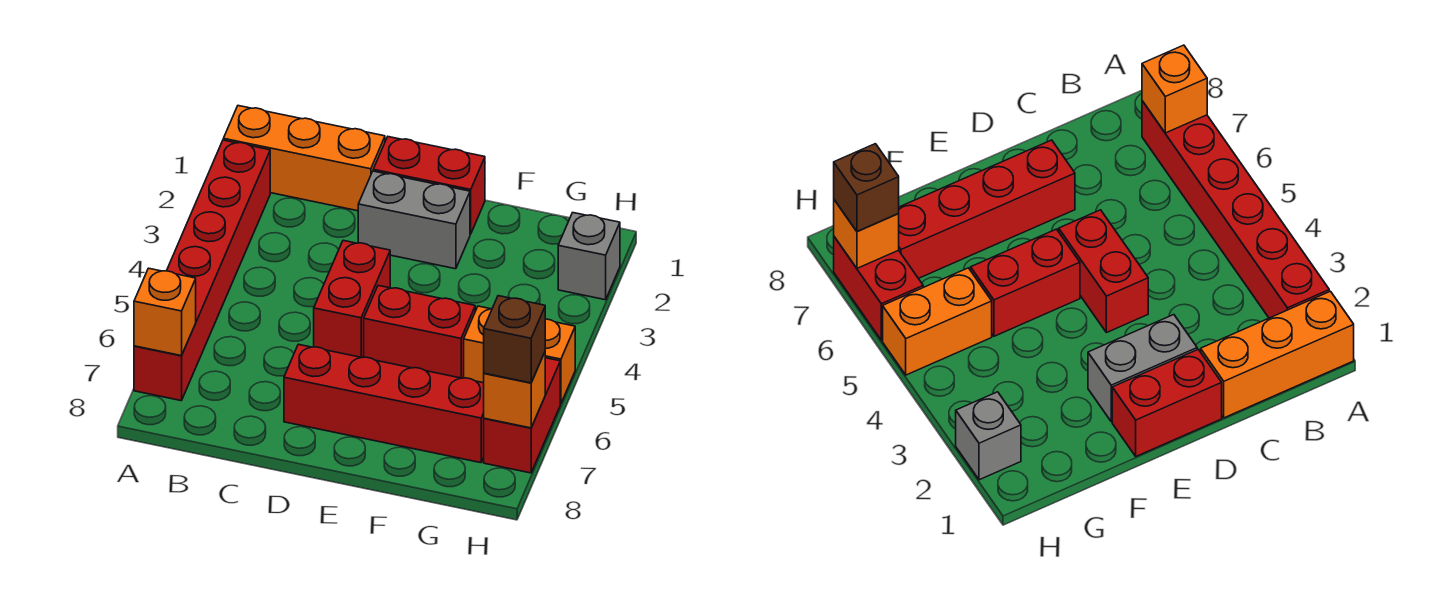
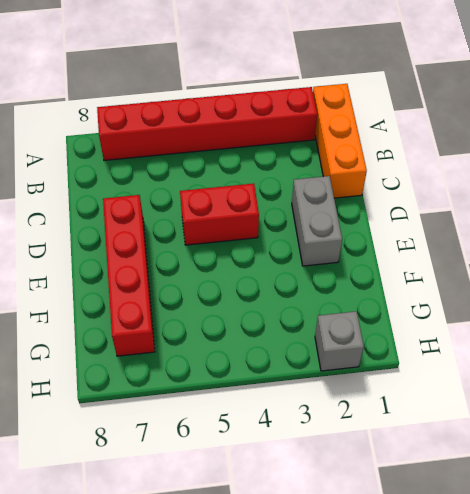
none -> red brick D1:E1 level 1
none -> red brick E5:F5 level 1
none -> orange brick G5:H5 level 1

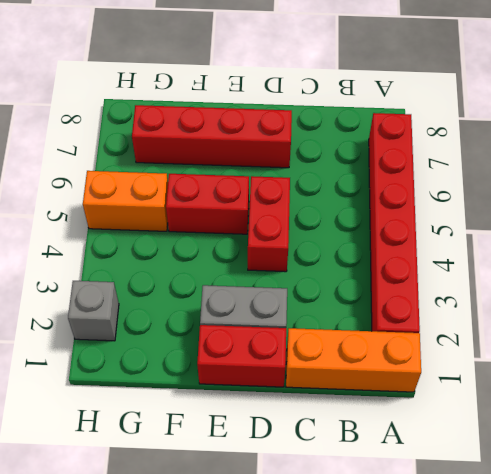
none -> red brick H6:H7 level 1
none -> orange brick A7 level 2
none -> orange brick H7 level 2

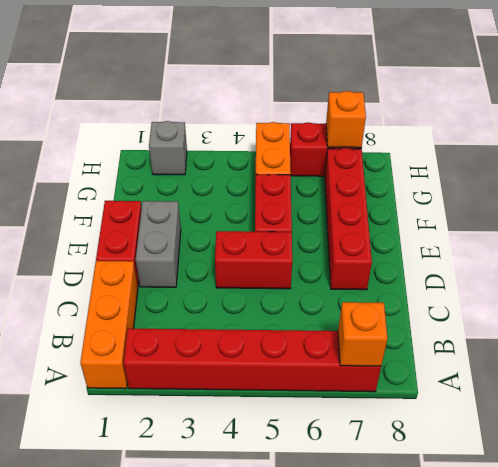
none -> brown brick H7 level 3

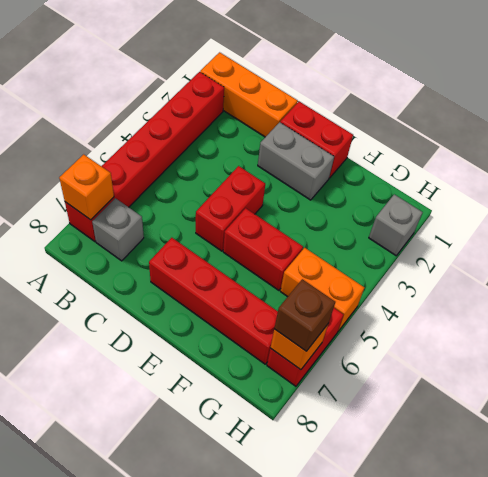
grey brick B7 level 1 -> none

